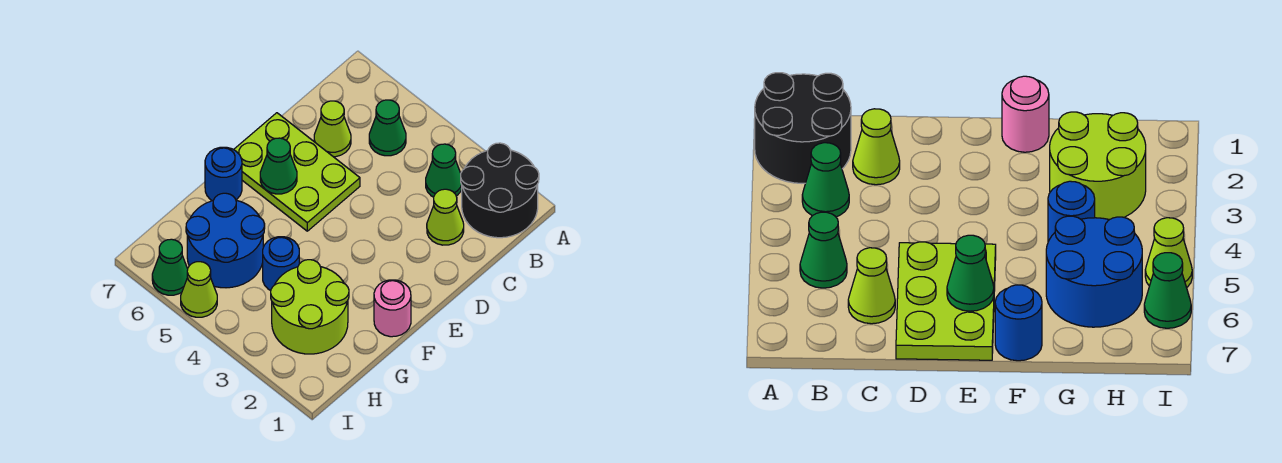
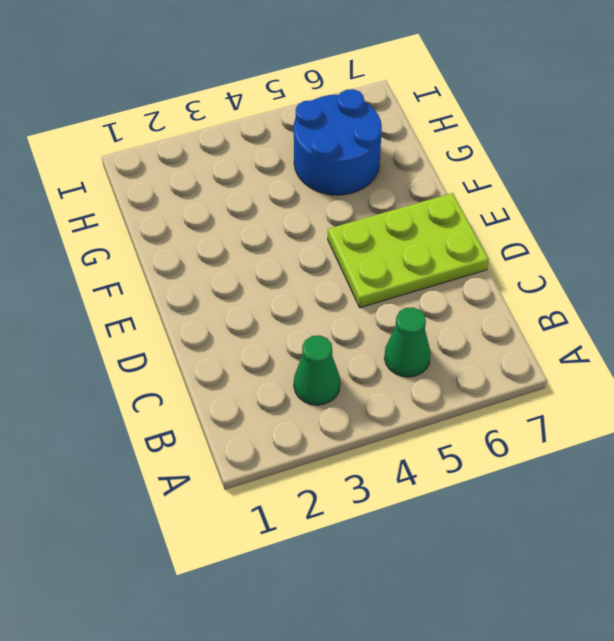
none -> black round brick A1:B2 level 1
none -> lime cone C2 level 1
none -> lime cone C6 level 1

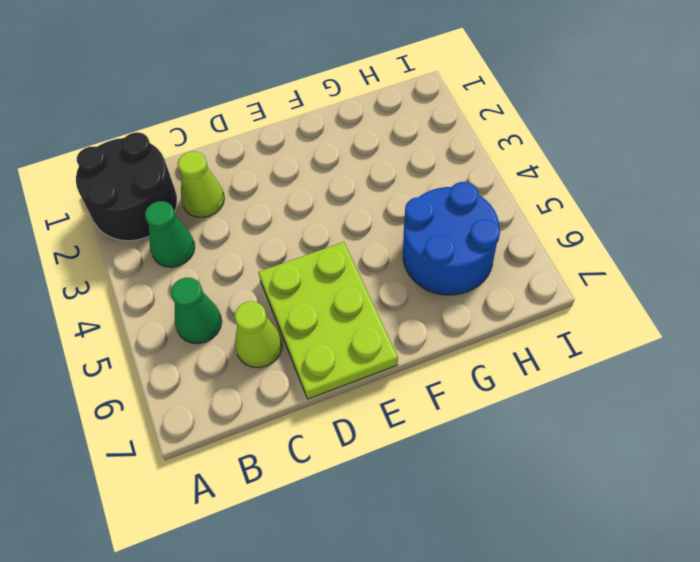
none -> pink round brick F1 level 1
none -> blue round brick F7 level 1
none -> lime round brick G2:H3 level 1

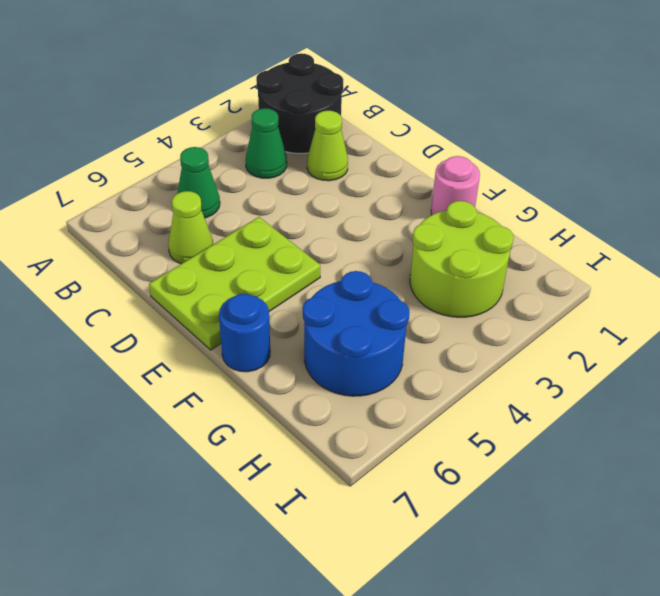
none -> blue round brick G4 level 1
none -> lime cone I5 level 1
none -> green cone I6 level 1

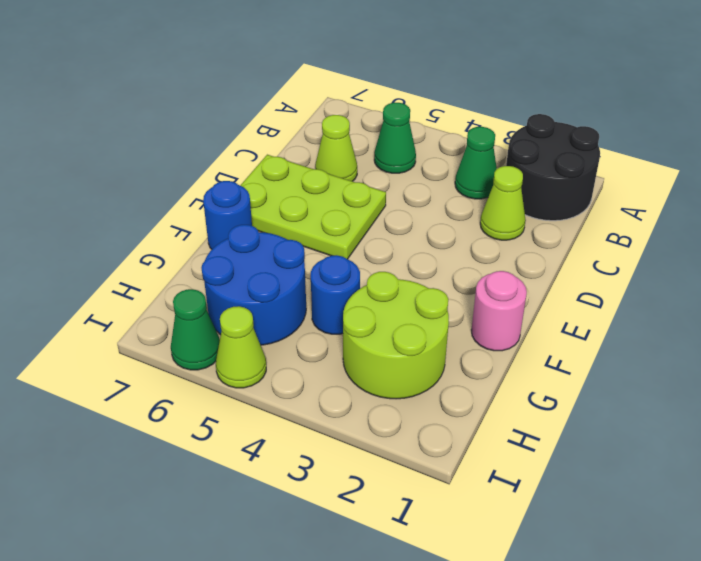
none -> green cone E6 level 2

